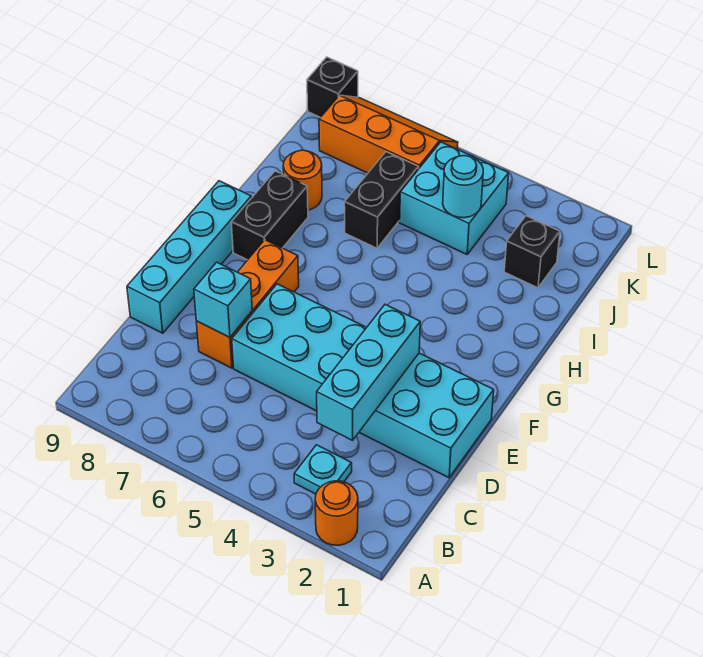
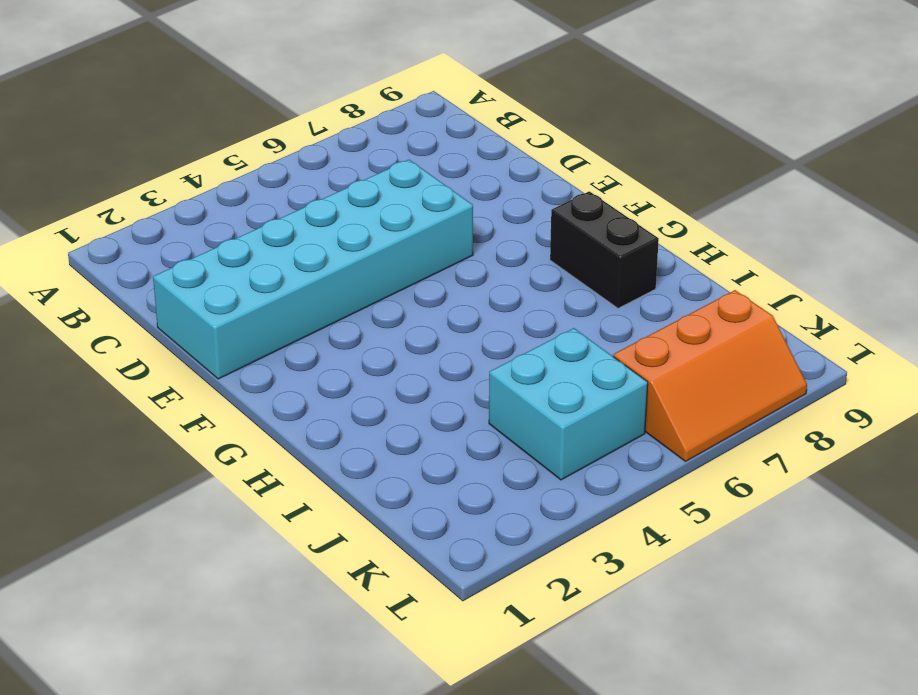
none -> orange round brick A2 level 1
none -> cyan plate B3 level 1
none -> orange brick D7:F7 level 1

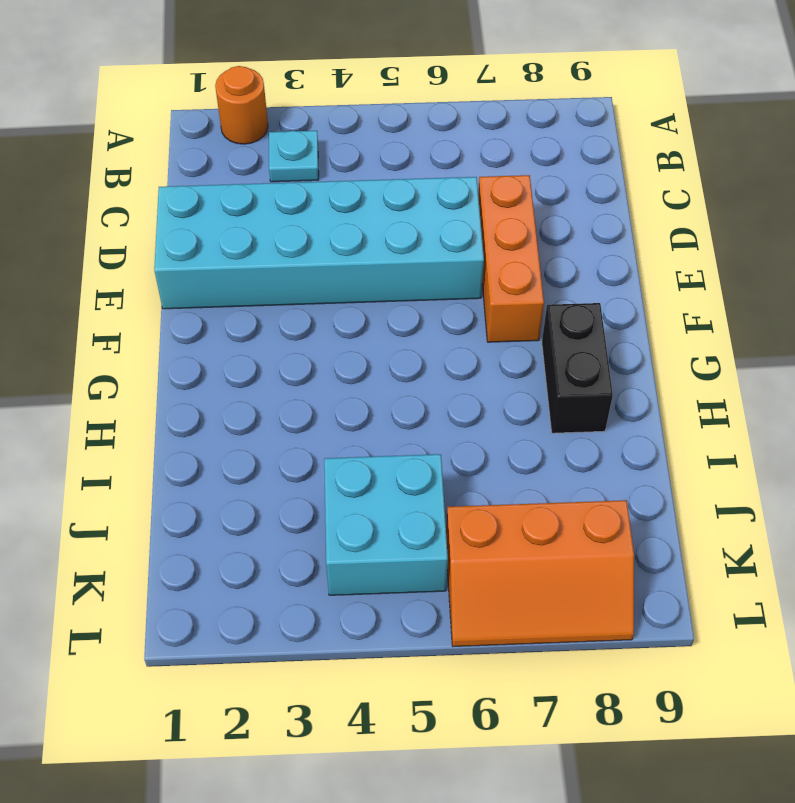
none -> cyan brick D9:G9 level 1
none -> black brick I6:J6 level 1
none -> orange round brick I8 level 1

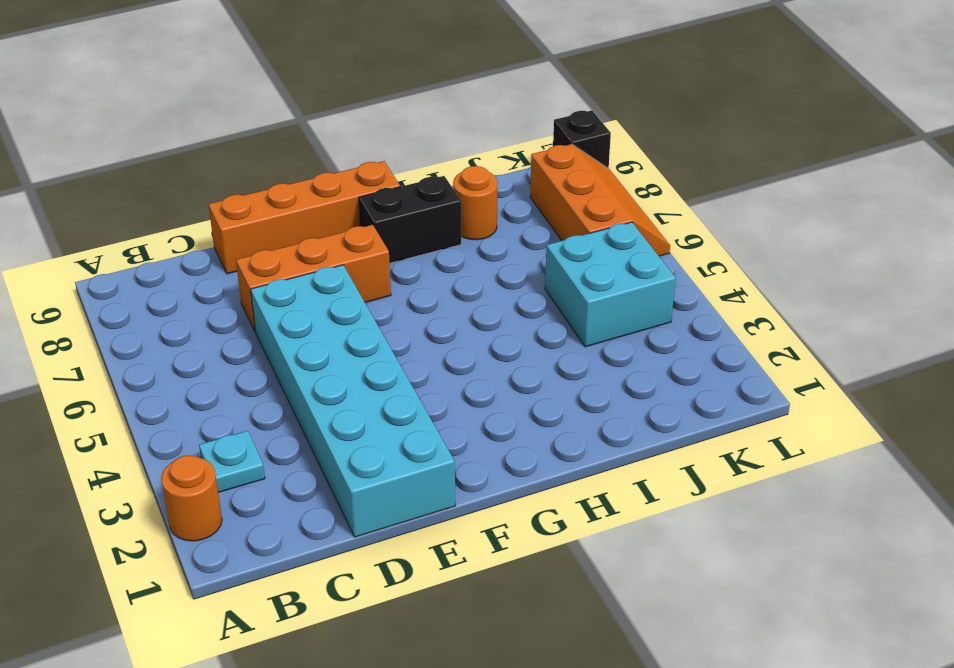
orange brick D9:G9 level 1 -> cyan brick D9:G9 level 1
none -> black brick I6:J6 level 1
none -> black brick J2 level 1
none -> cyan brick C3:E3 level 2

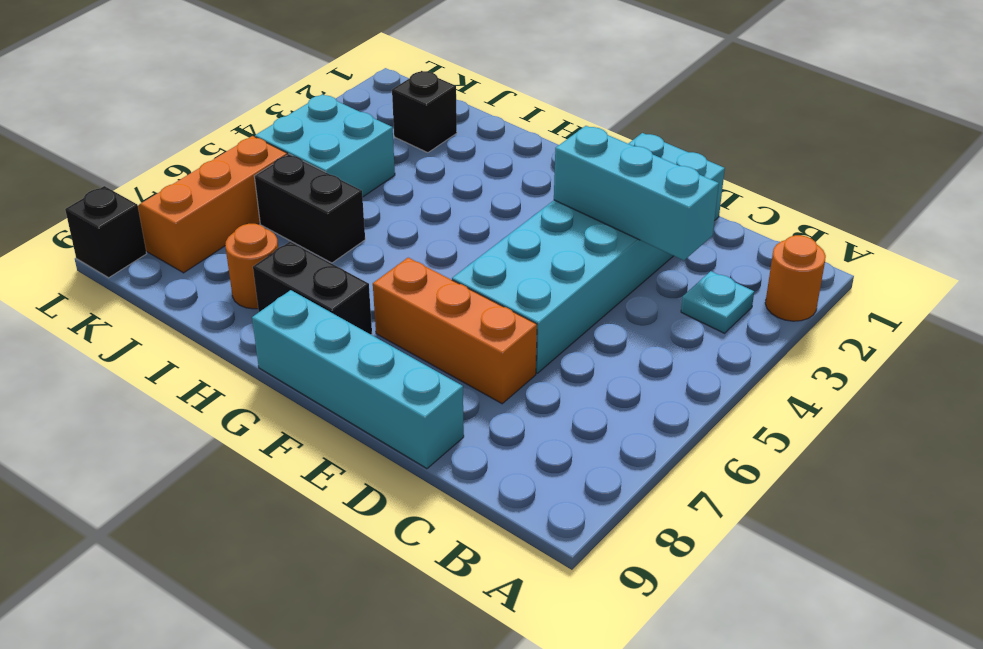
none -> cyan brick D7 level 2
none -> cyan round brick J4 level 2

